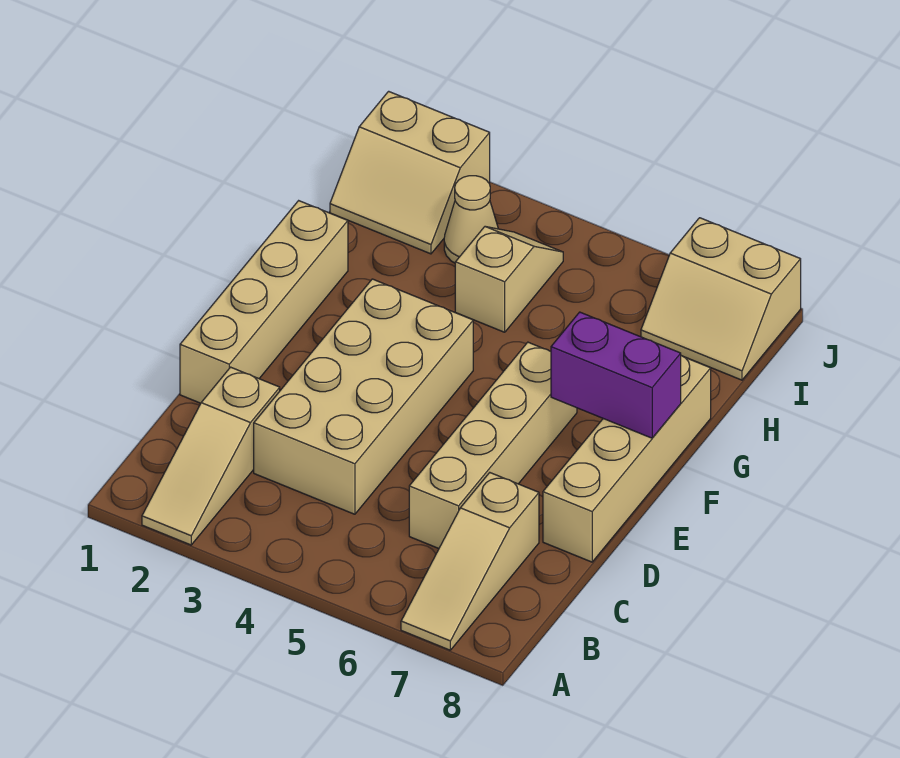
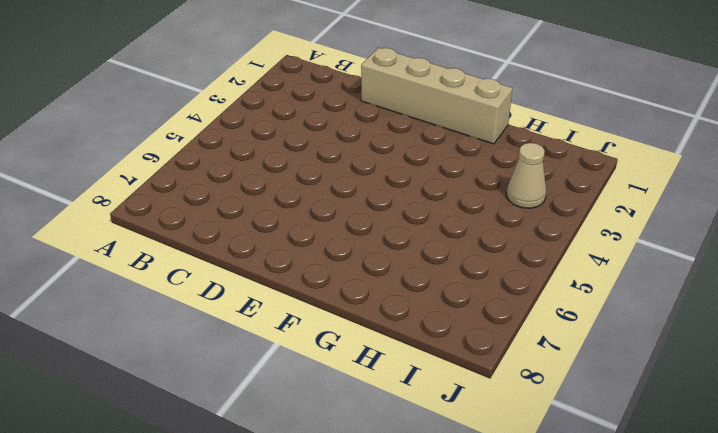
none -> tan slope A2:C2 level 1 top C
none -> tan slope A7:C7 level 1 top C

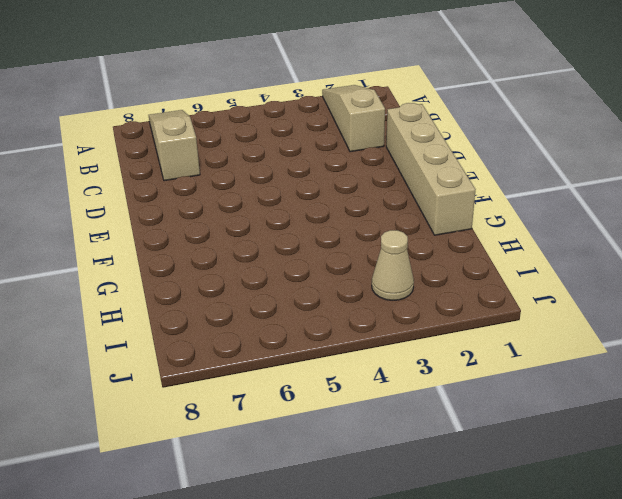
none -> tan brick C3:F4 level 1
none -> tan brick C6:F6 level 1

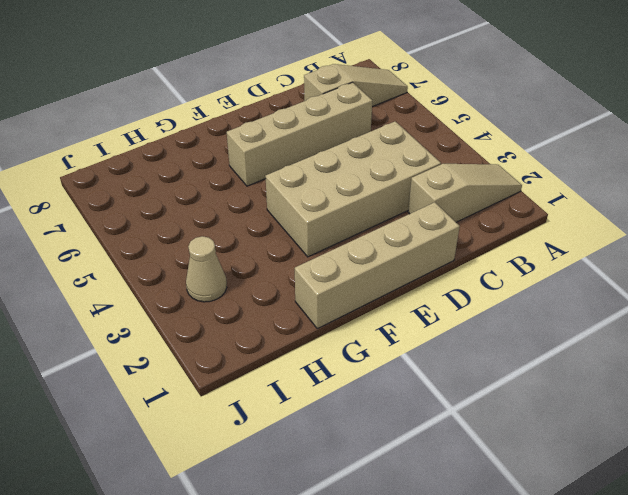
none -> tan brick D8:G8 level 1
none -> tan slope H4:I4 level 1 top H

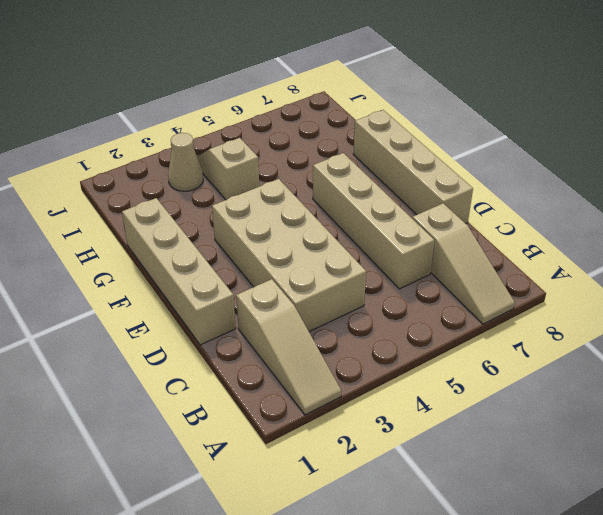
none -> tan slope I1:J2 level 1 top J
none -> tan slope I7:J8 level 1 top J

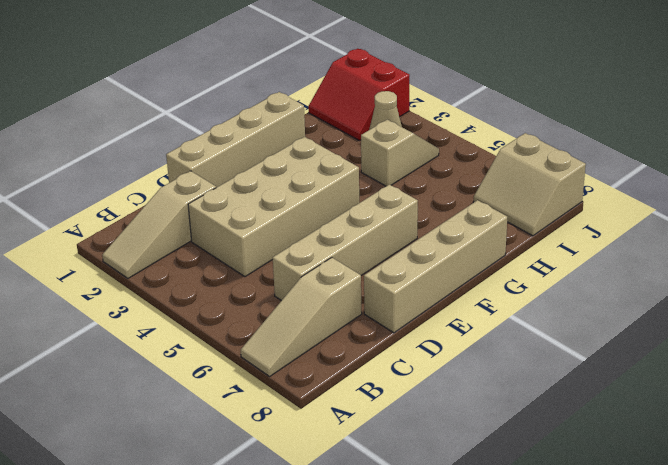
red slope I1:J2 level 1 top J -> tan slope I1:J2 level 1 top J
none -> purple brick F7:F8 level 2

